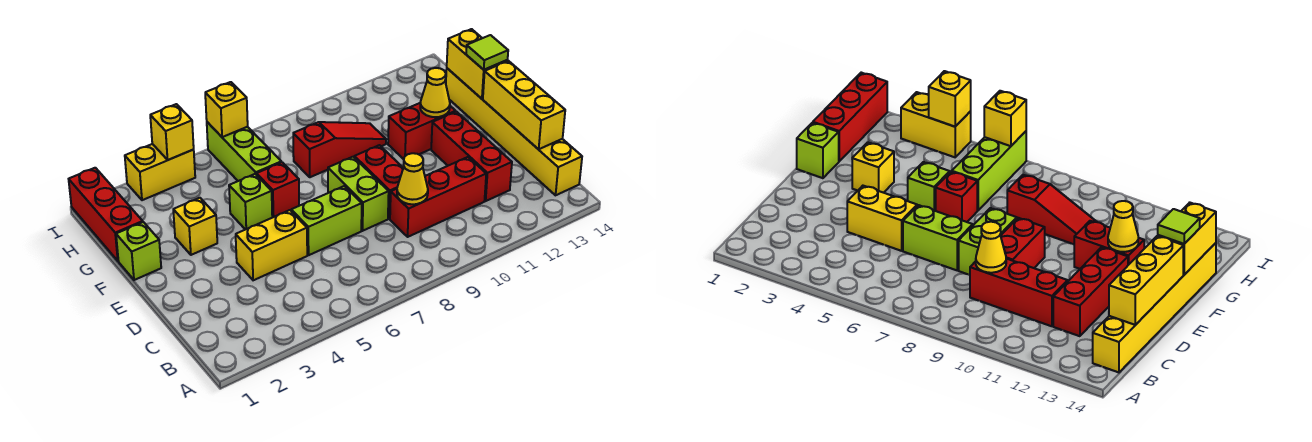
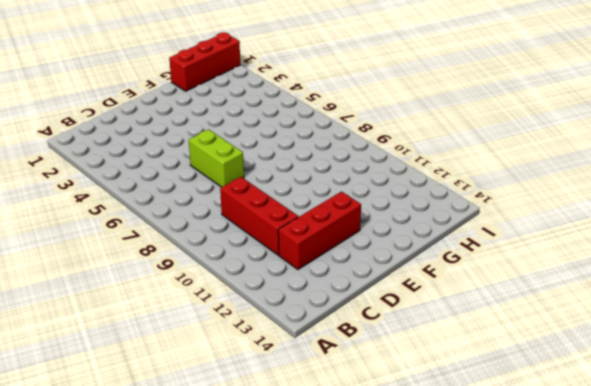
none -> yellow brick B14:G14 level 1
none -> yellow brick D4:D5 level 1
none -> lime brick D8:E8 level 1

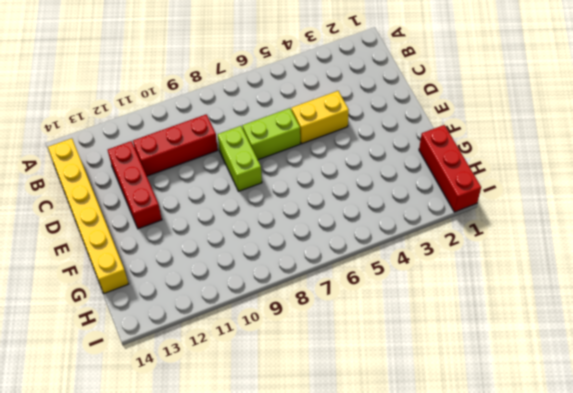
none -> red brick D9:E9 level 1
none -> lime brick F1 level 1
none -> yellow brick F3 level 1

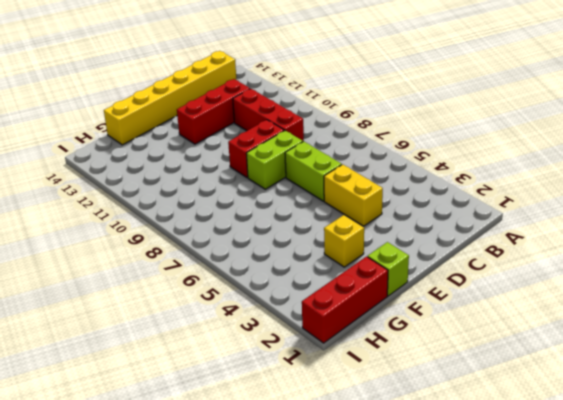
none -> lime brick F5 level 1
none -> red brick F6 level 1
none -> red brick F11:F12 level 1

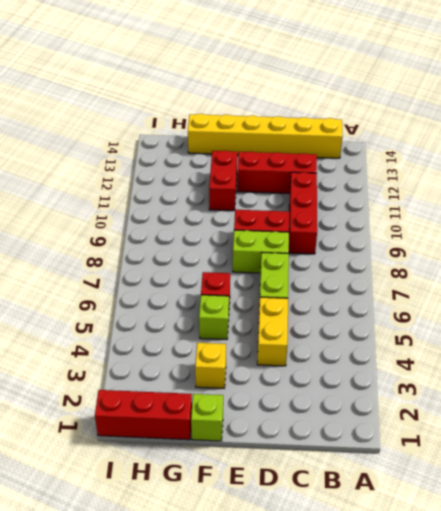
none -> lime brick G6:I6 level 1
none -> red slope G8:G10 level 1 top 8
none -> yellow brick I3:I4 level 1

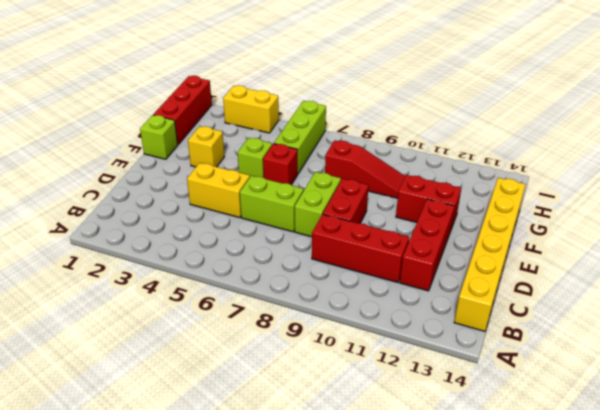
none -> yellow cone C9 level 2
none -> yellow brick C14:E14 level 2
none -> yellow cone F12 level 2

